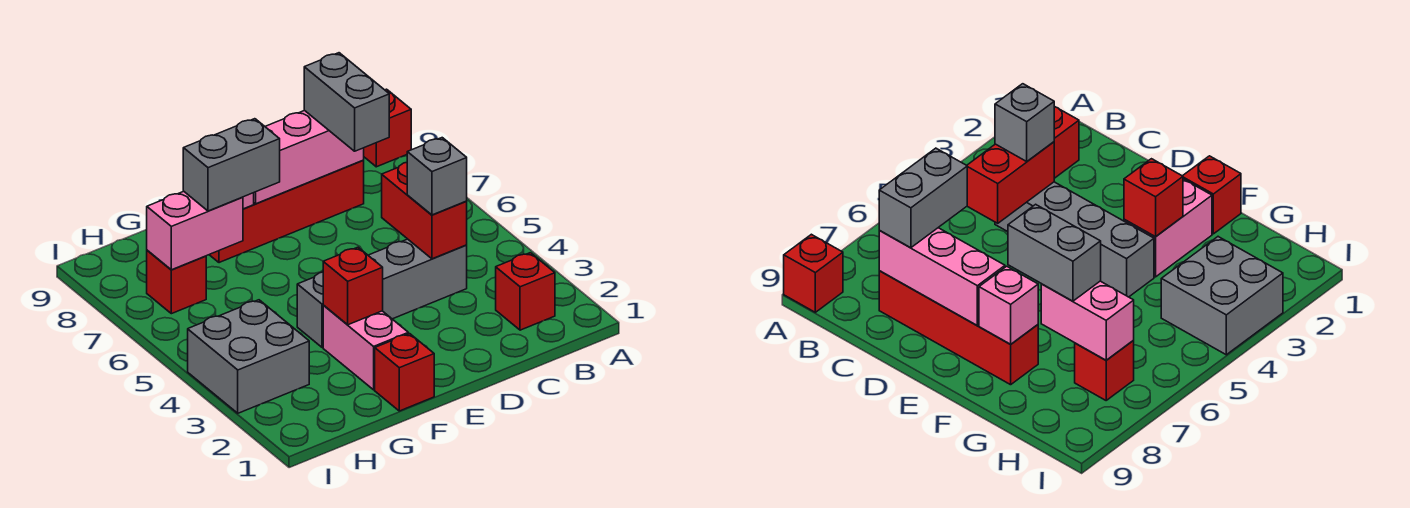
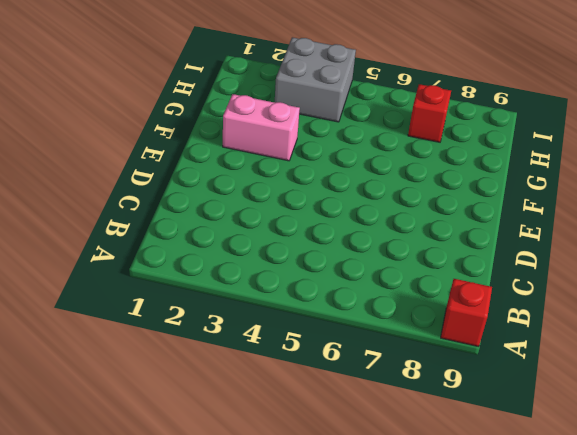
none -> red brick B2 level 1
none -> grey brick C4:F4 level 1
none -> red brick C8:F8 level 1

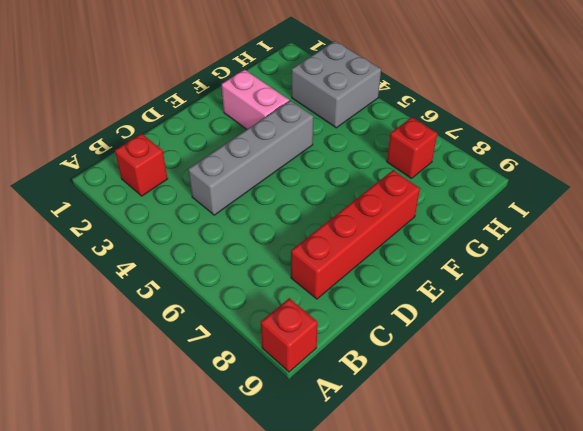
none -> red brick F1 level 1
none -> red brick C4:C5 level 2
none -> pink brick C8:E8 level 2

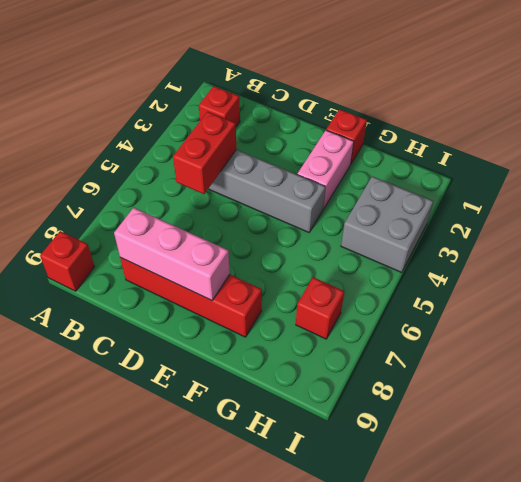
none -> red brick F3 level 2
none -> pink brick F8 level 2
none -> pink brick G7:H7 level 2

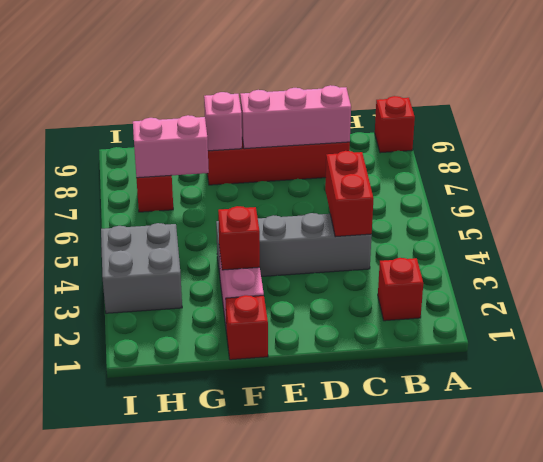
none -> grey brick C4 level 3
none -> grey brick C7:C8 level 3
none -> grey brick F7:G7 level 3

